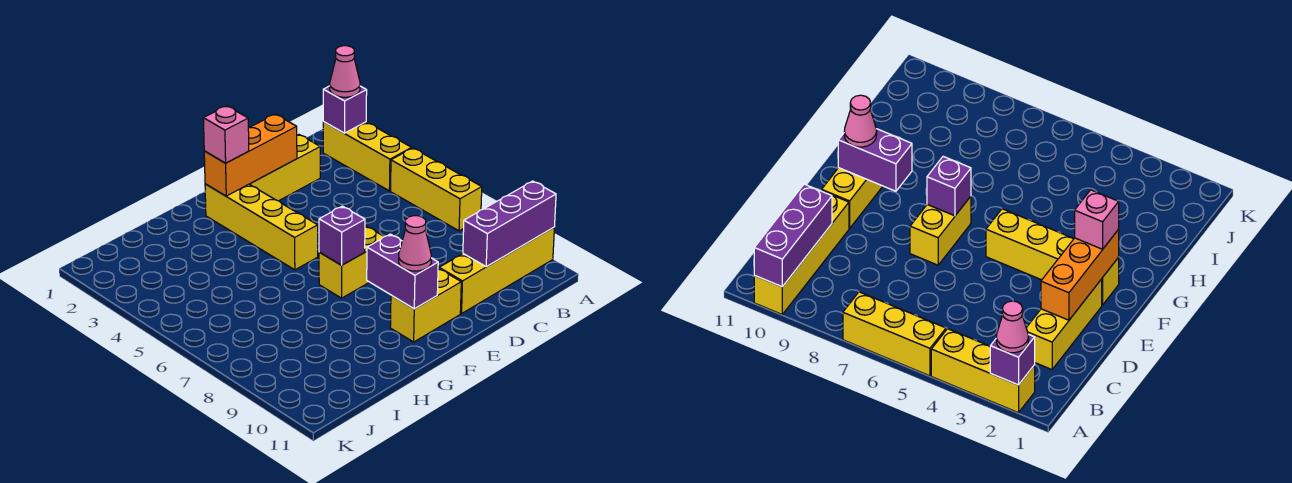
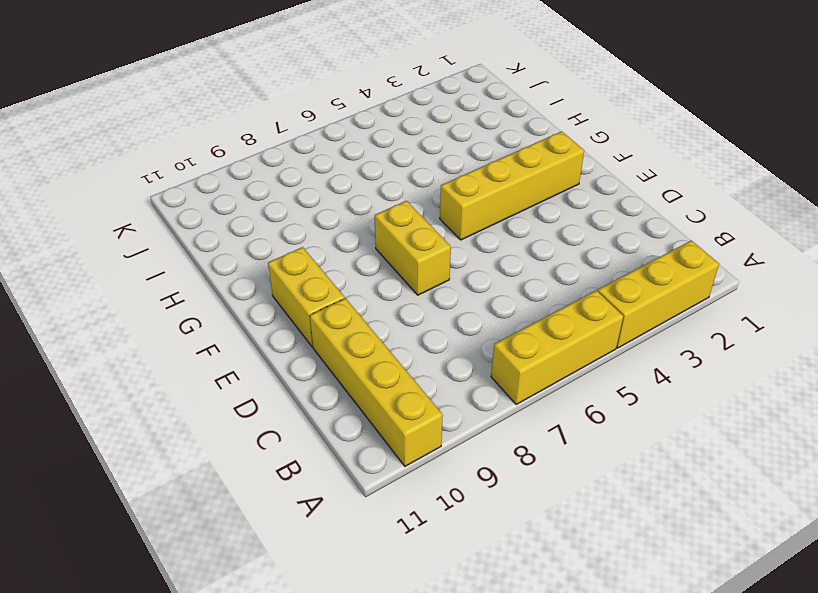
none -> yellow brick C2:E2 level 1
none -> purple brick A2 level 2
none -> purple brick A10:C10 level 2

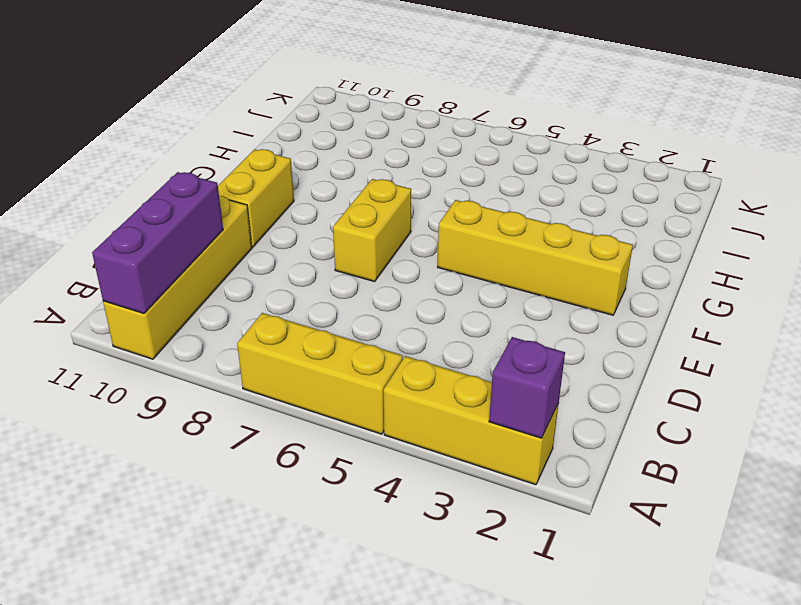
none -> yellow brick C2:E2 level 1
none -> orange brick D2:F2 level 2
none -> purple brick F7 level 2

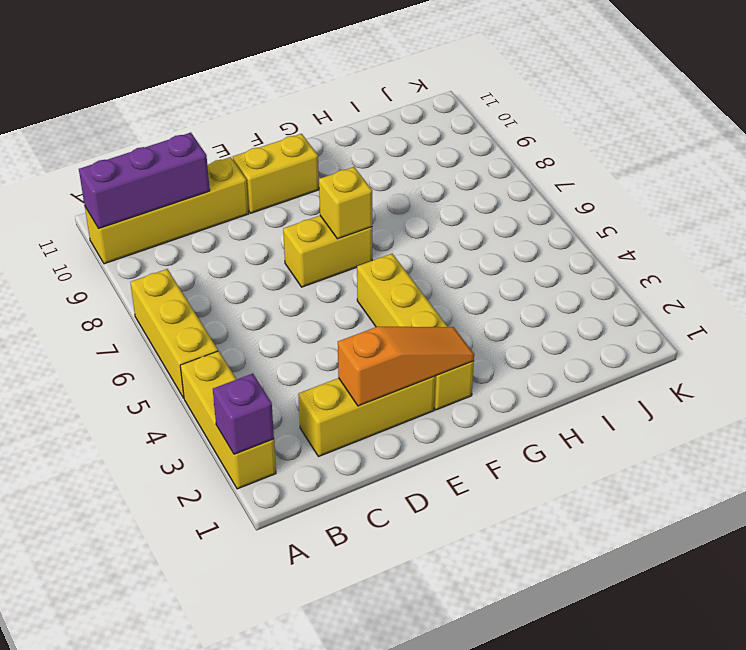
orange slope D2:F2 level 2 top D -> orange brick D2:F2 level 2
yellow brick F7 level 2 -> purple brick F7 level 2
none -> purple brick F9:F10 level 2
none -> pink cone A2 level 3
none -> pink brick F2 level 3

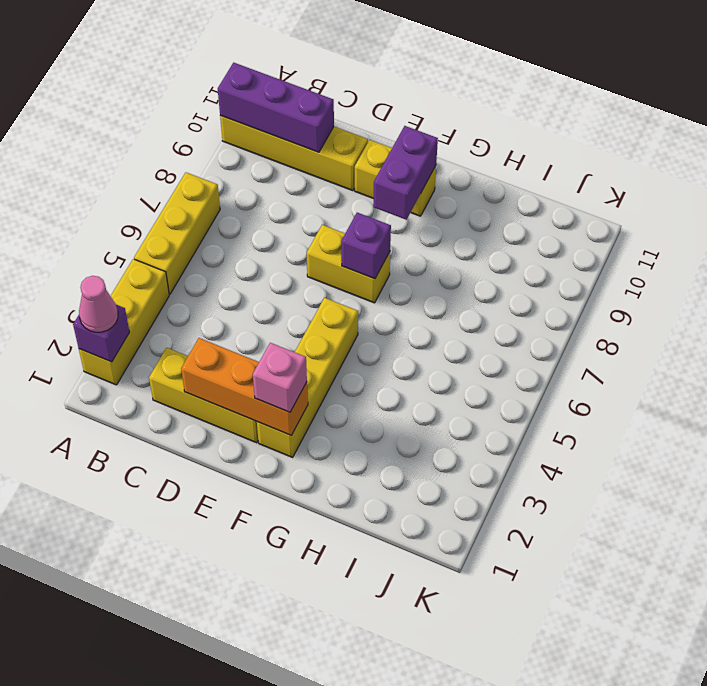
none -> pink cone F10 level 3

